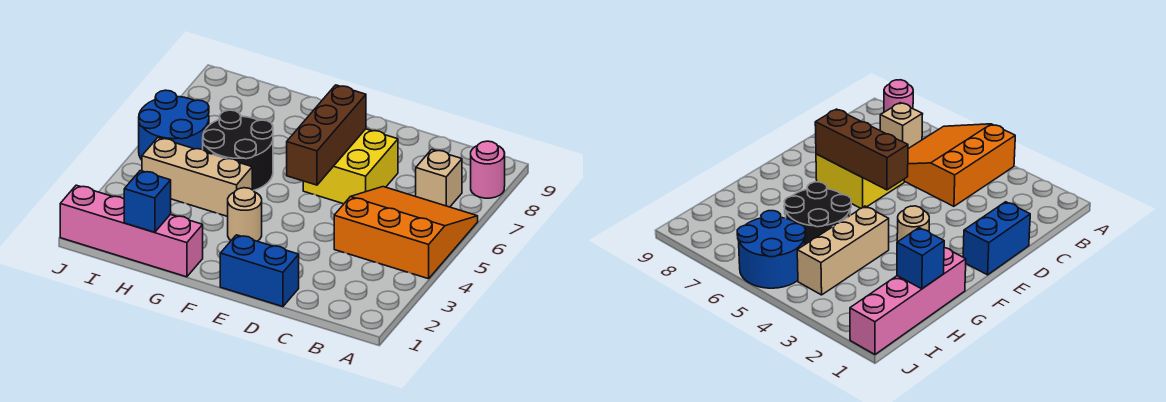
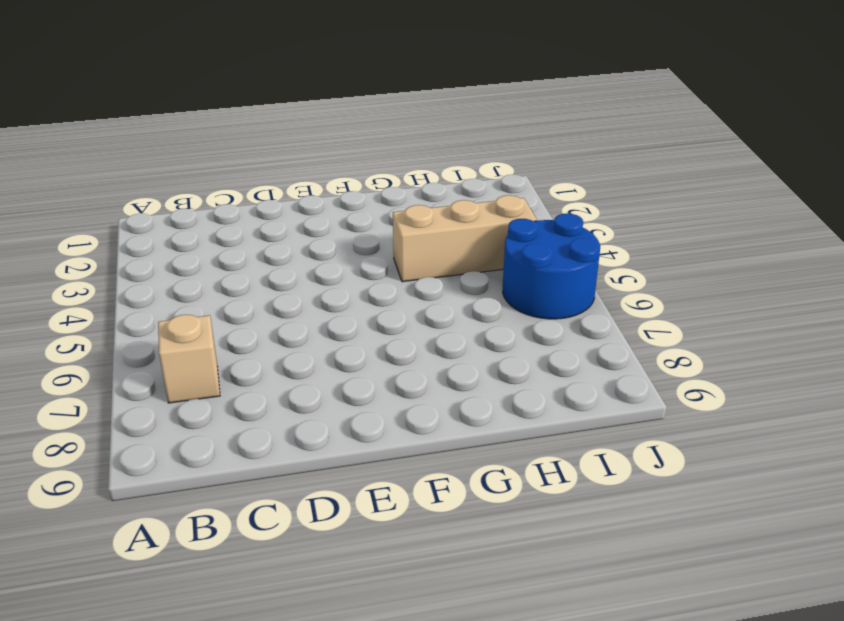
none -> orange slope A4:C6 level 1 top 4
none -> pink round brick A8 level 1
none -> blue brick D1:E1 level 1

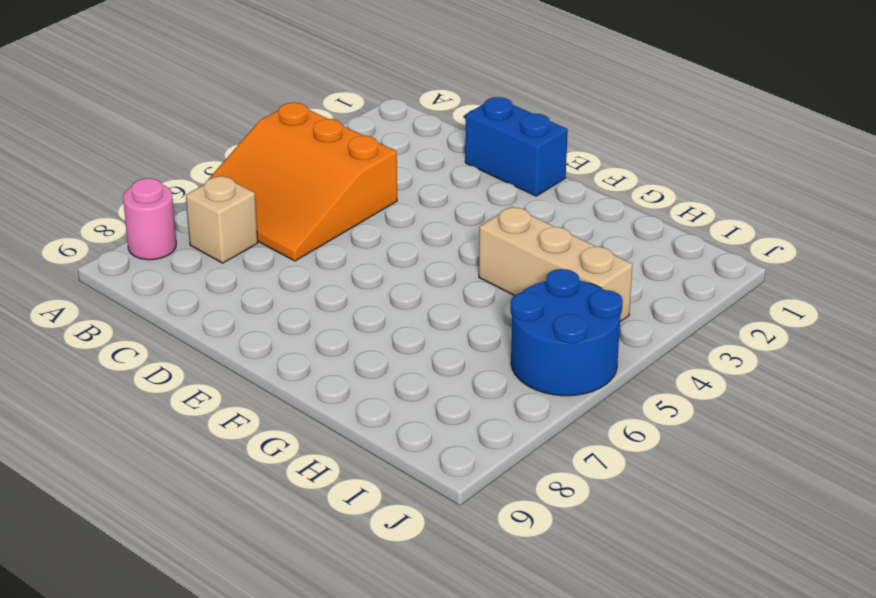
none -> yellow brick D6:E7 level 1
none -> tan round brick F3 level 1
none -> pink brick G1:J1 level 1

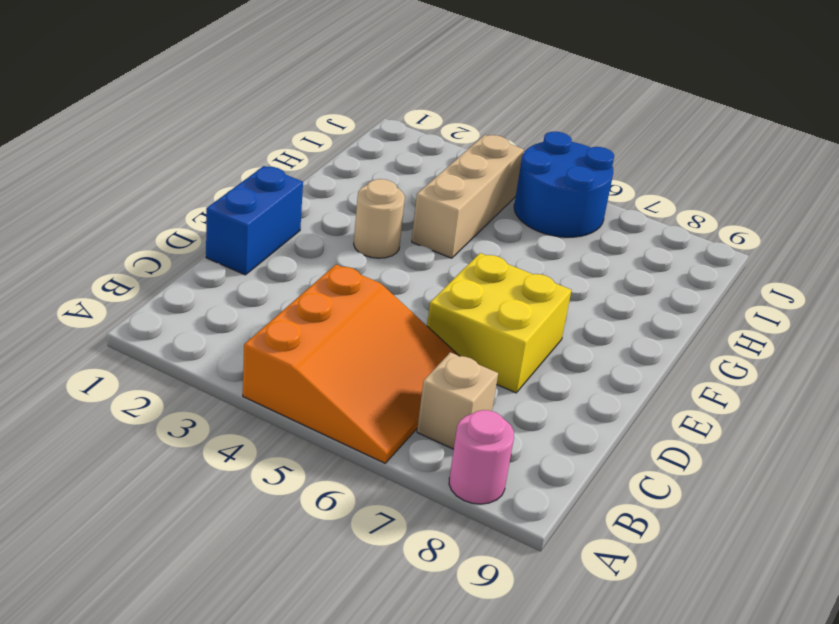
none -> pink brick G1:J1 level 1
none -> black round brick G5:H6 level 1
none -> brown brick E5:E7 level 2

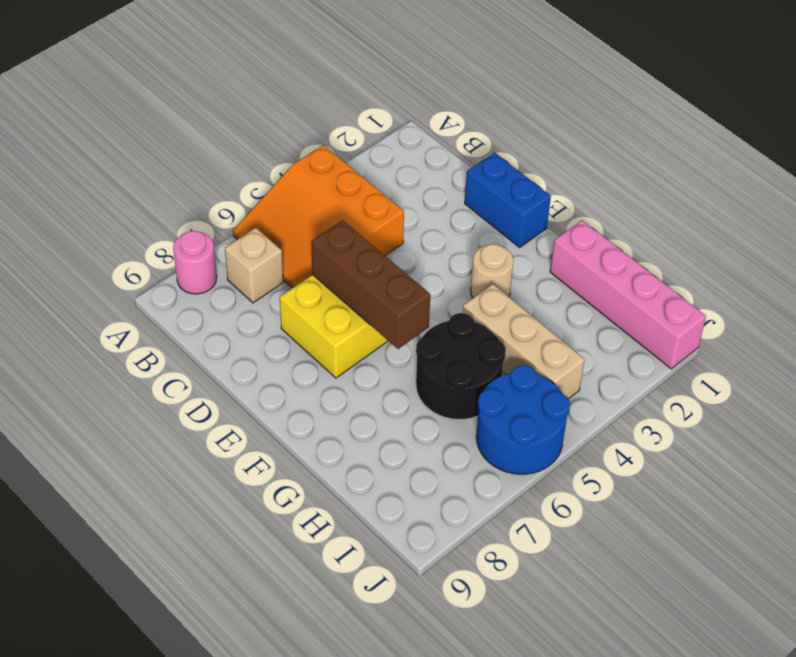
brown brick D6:F6 level 2 -> brown brick E5:E7 level 2
none -> blue brick H1 level 2

